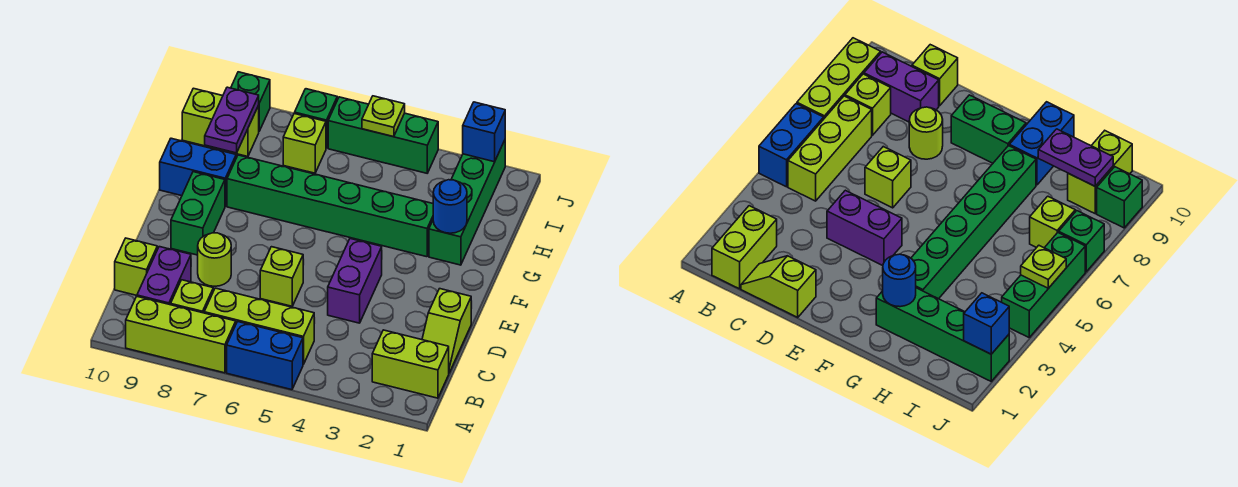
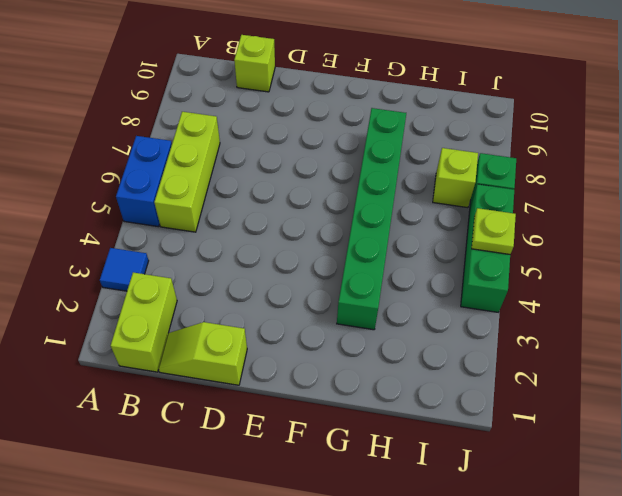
blue tile A3 level 1 -> none
none -> lime brick A7:A9 level 1
none -> lime brick B8 level 1
none -> purple brick B9:C9 level 1

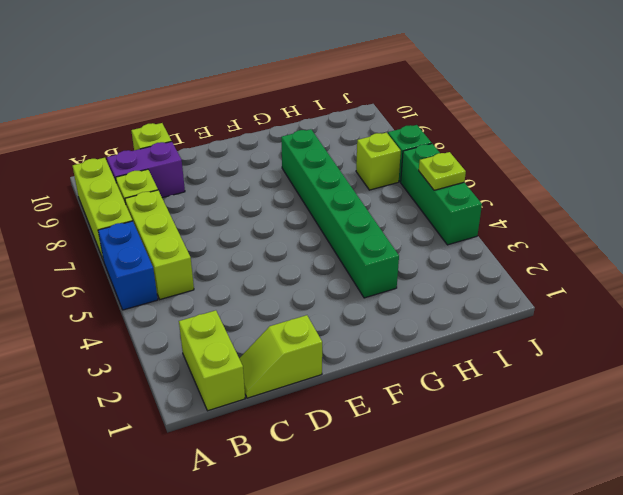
none -> purple brick D4:E4 level 1
none -> lime brick D6 level 1
none -> lime round brick D8 level 1

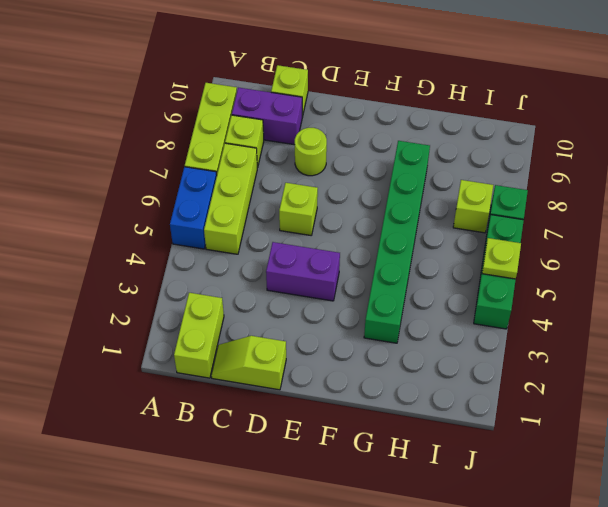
none -> green brick E9:F9 level 1
none -> green brick G2:J2 level 1
none -> blue brick G9:G10 level 1

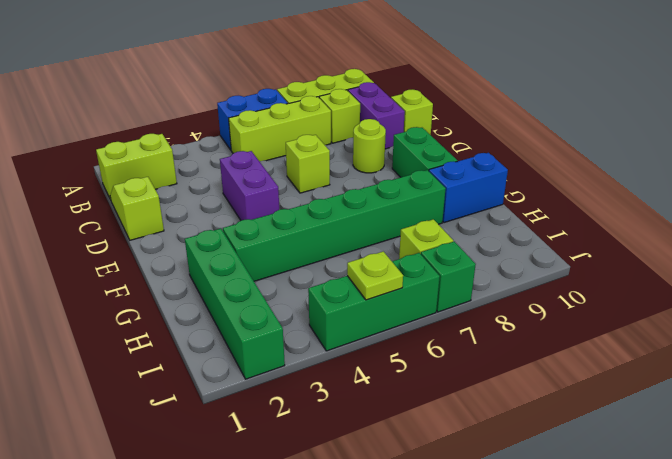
none -> lime brick I9:I10 level 1
none -> green brick J9 level 1
none -> blue round brick G2 level 2

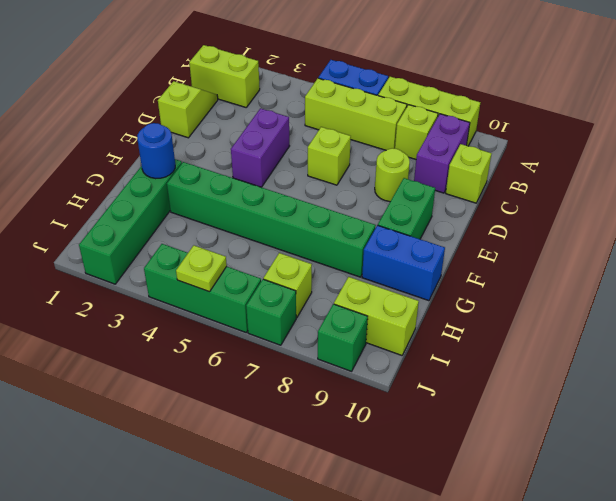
none -> purple plate H9:I9 level 2
none -> blue brick J2 level 2

